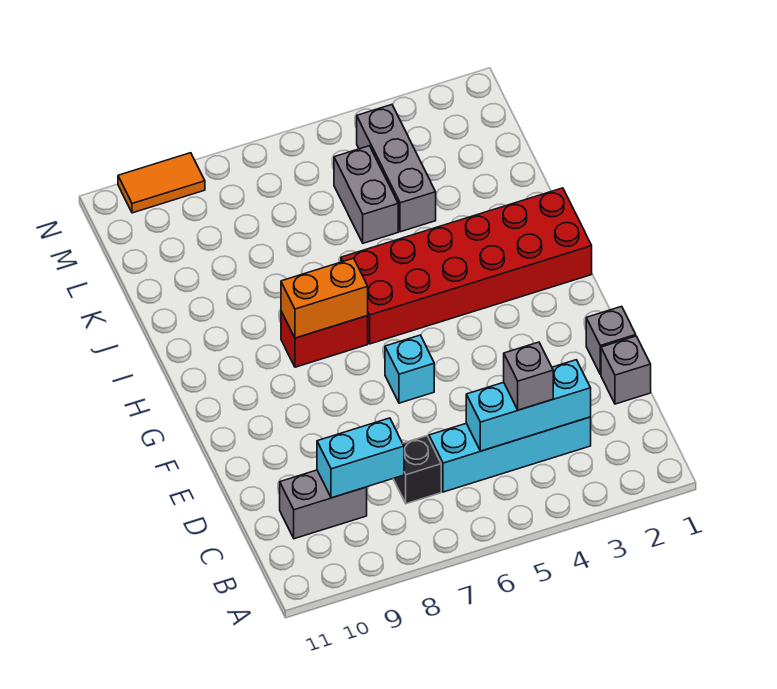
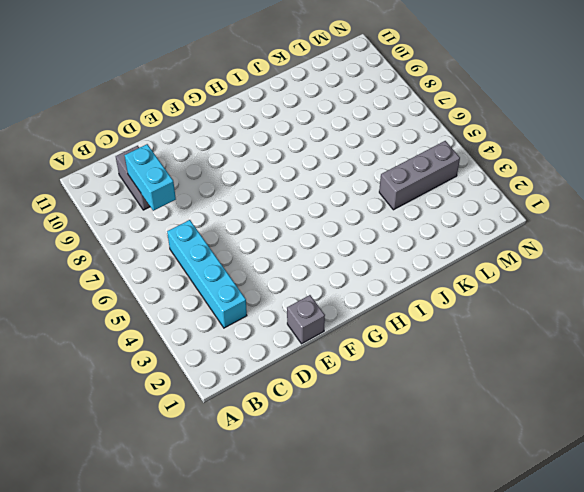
none -> black brick C7 level 1
none -> grey brick D1 level 1
none -> cyan brick F6 level 1

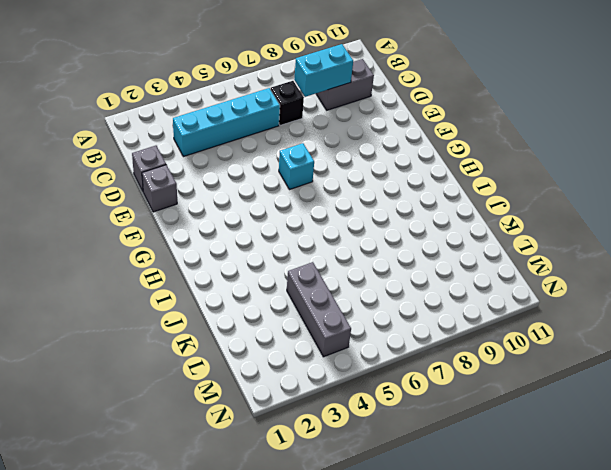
none -> red brick H1:I6 level 1
none -> red brick H7:H8 level 1
none -> grey brick K5:L5 level 1

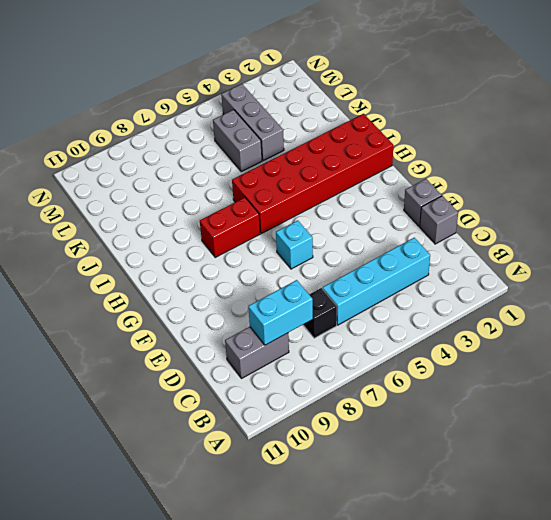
none -> orange tile N9:N10 level 1
none -> cyan brick C3:C5 level 2
none -> orange brick H7:H8 level 2

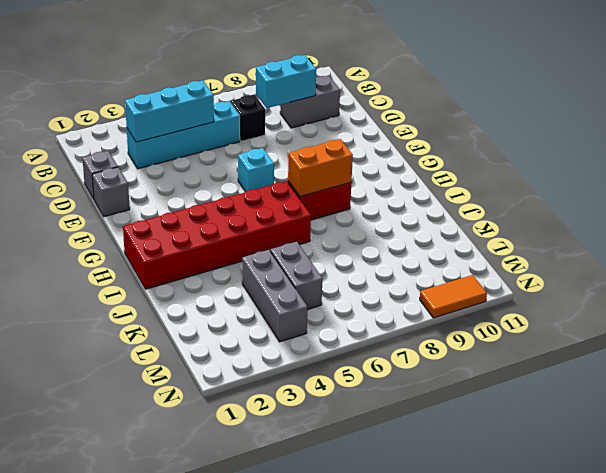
none -> grey brick C4 level 3

